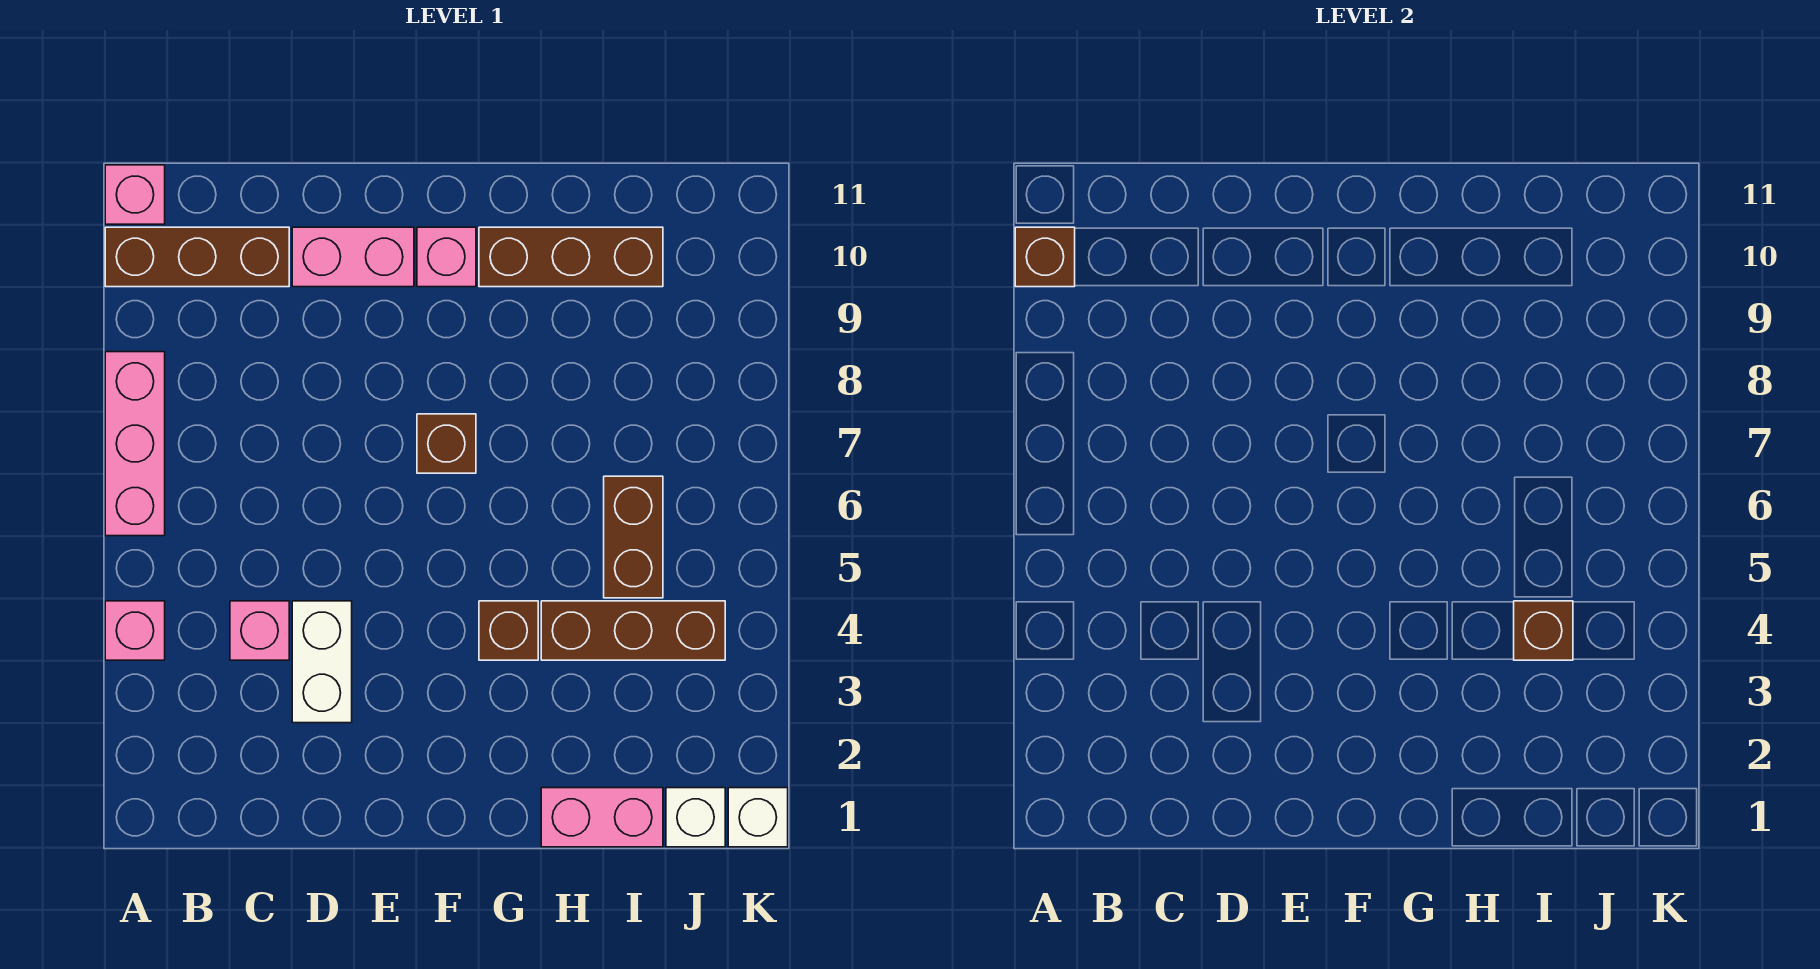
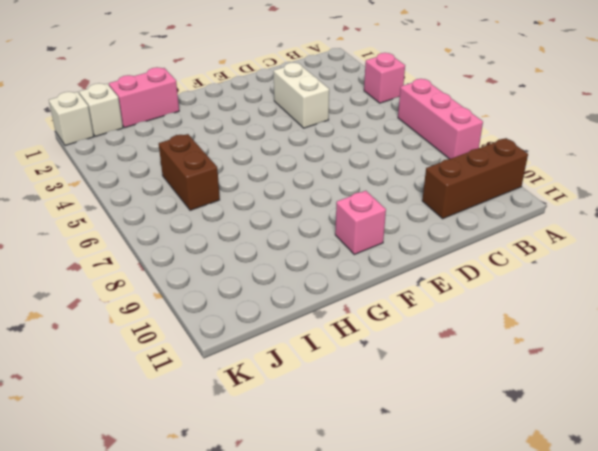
none -> pink brick A11 level 1
none -> pink brick C4 level 1
none -> pink brick D10:E10 level 1

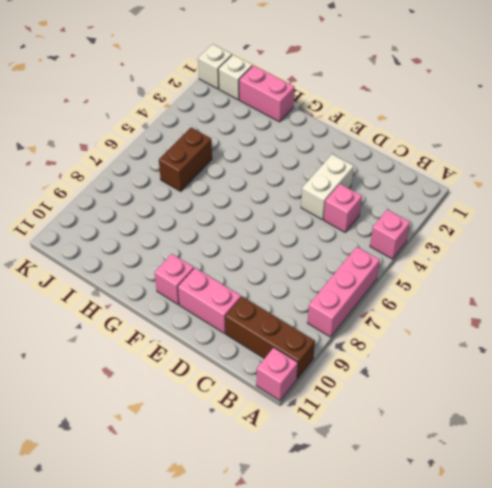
none -> brown brick F7 level 1
none -> brown brick G4 level 1
none -> brown brick G10:I10 level 1

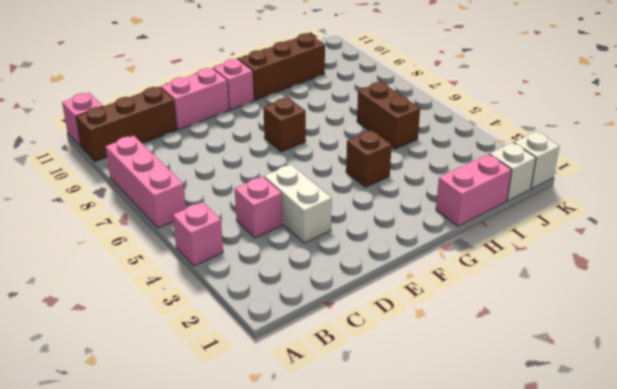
none -> brown brick H4:J4 level 1
none -> brown brick A10 level 2
none -> brown brick I4 level 2

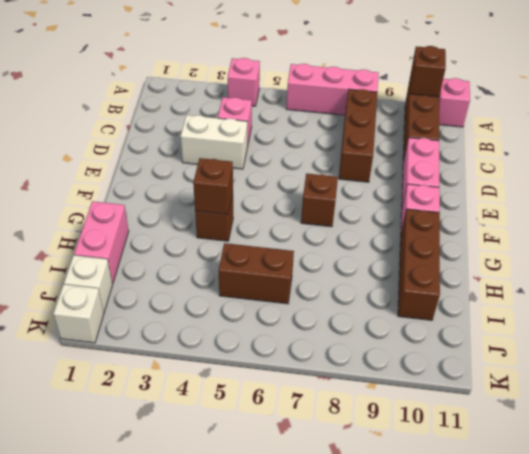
brown brick B8:D8 level 1 -> brown brick H4:J4 level 1
brown brick G4 level 2 -> brown brick I4 level 2

